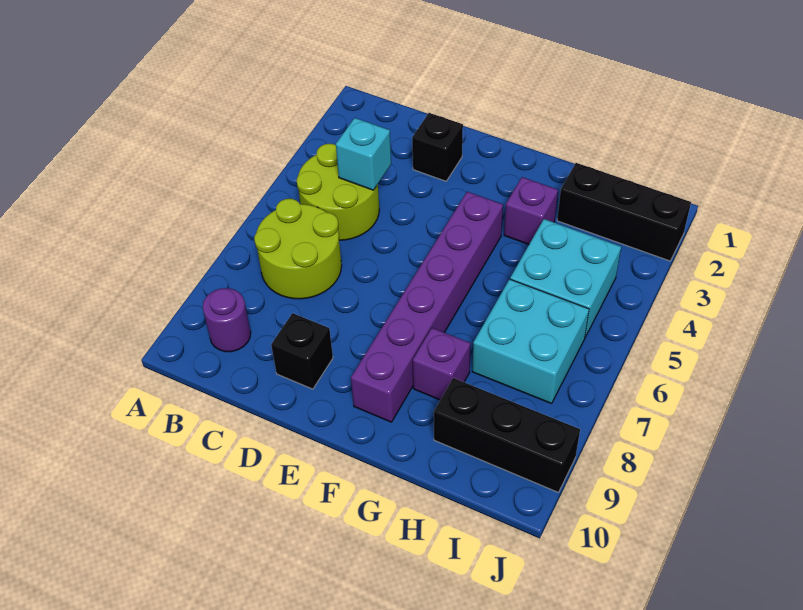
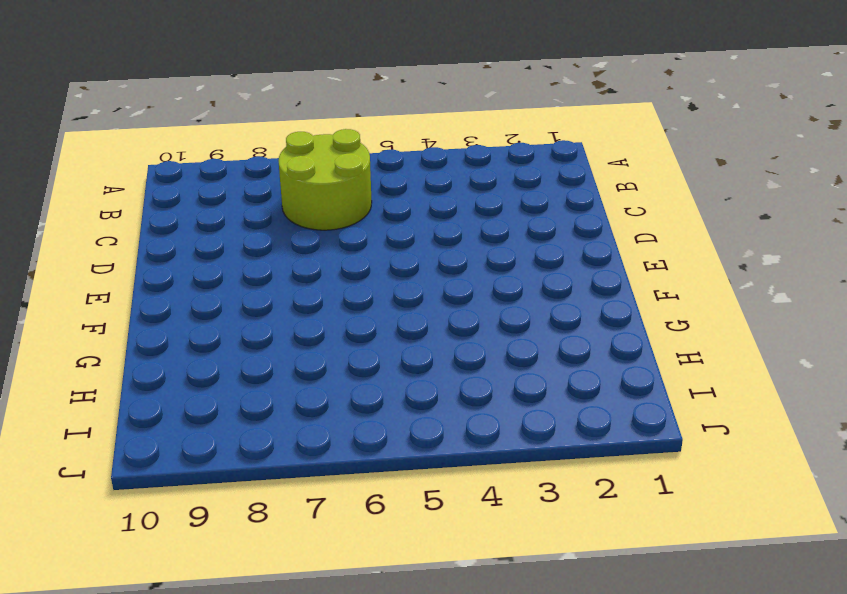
none -> lime round brick B4:C5 level 1
none -> purple round brick B9 level 1
none -> black brick D2 level 1

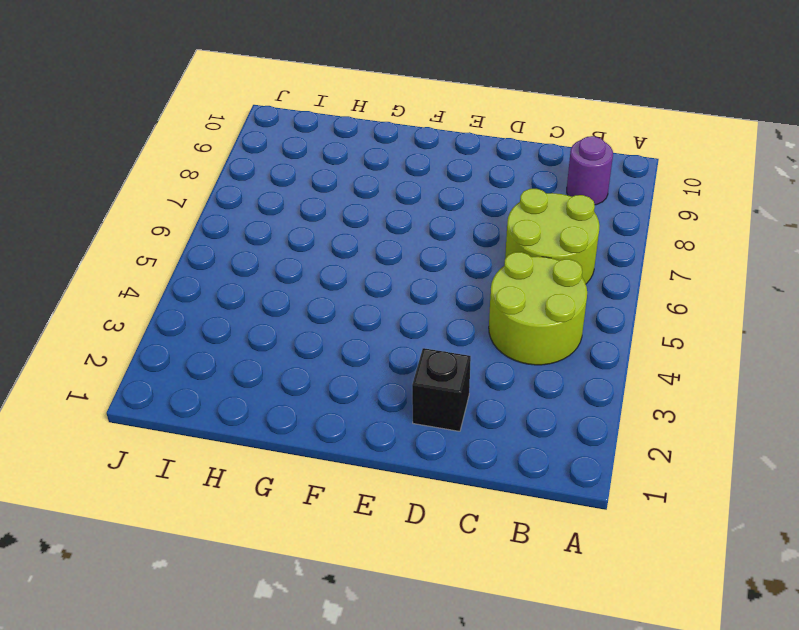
none -> black brick D9 level 1
none -> purple brick F4:F9 level 1
none -> purple brick G3 level 1

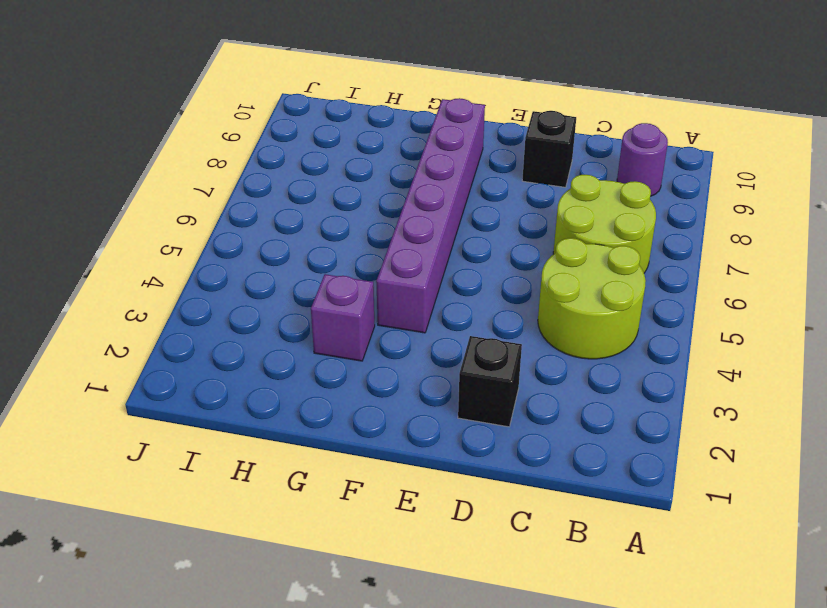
none -> purple brick G8 level 1
none -> black brick H2:J2 level 1
none -> cyan brick H4:I5 level 1

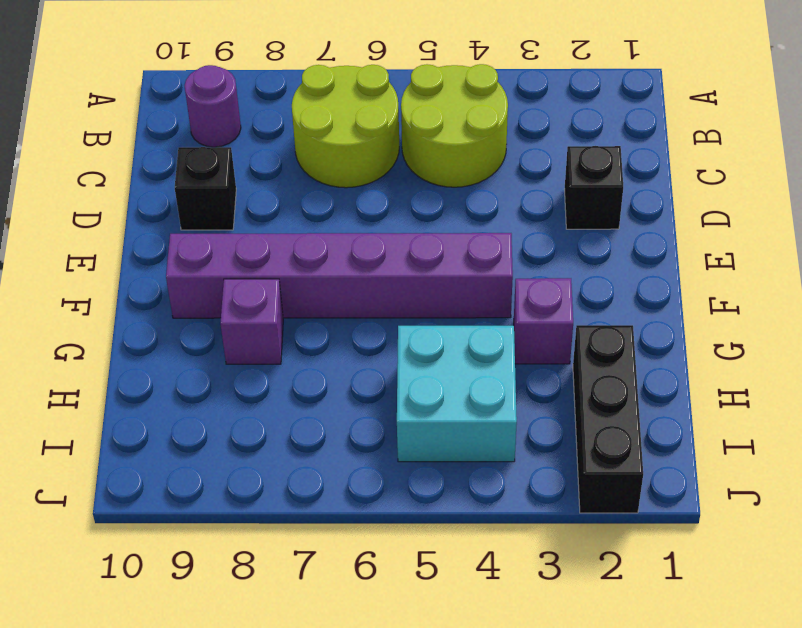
none -> cyan brick H6:I7 level 1
none -> black brick H9:J9 level 1
none -> cyan brick C4 level 2

